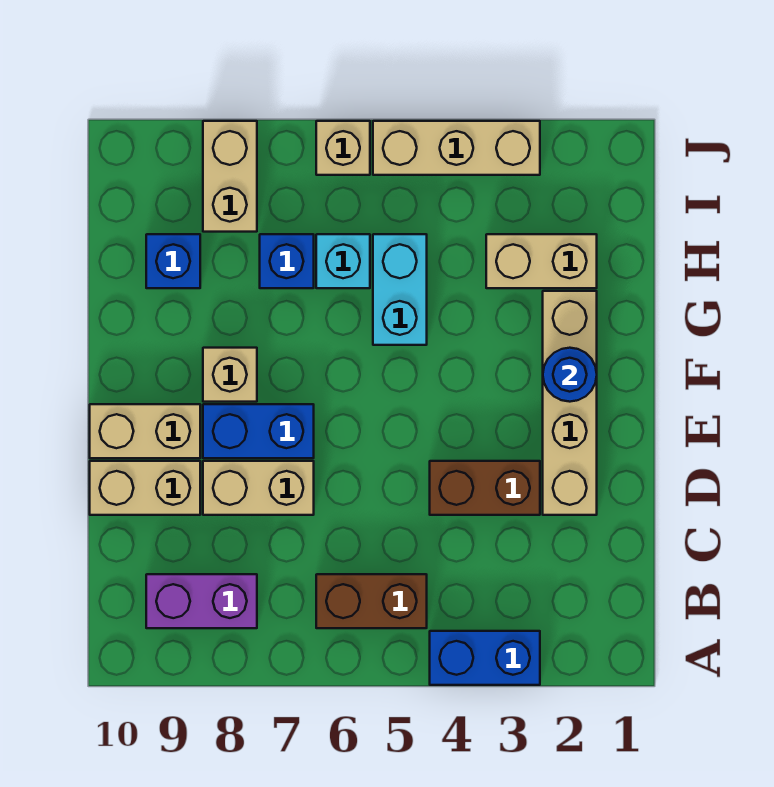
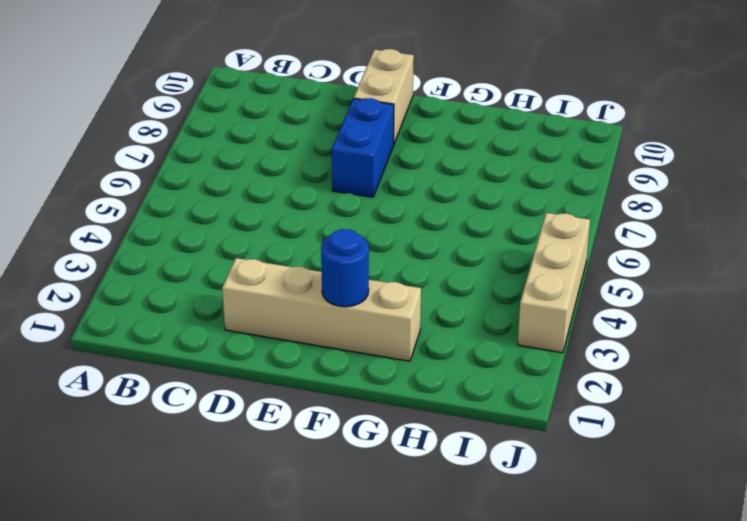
none -> blue brick A3:A4 level 1
none -> brown brick B5:B6 level 1
none -> purple brick B8:B9 level 1

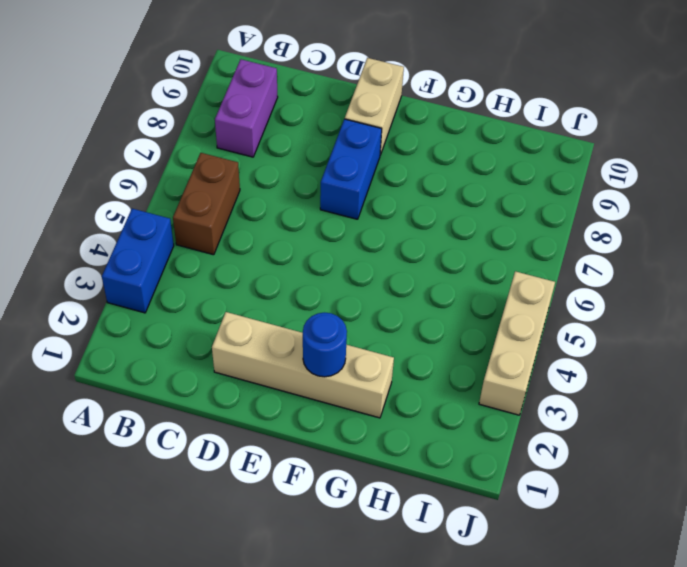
none -> brown brick D3:D4 level 1
none -> tan brick D7:D8 level 1
none -> tan brick D9:D10 level 1

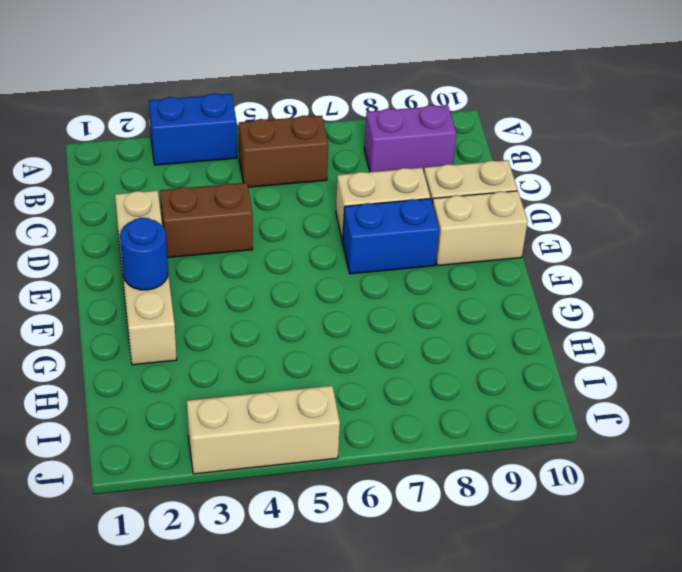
none -> tan brick F8 level 1
none -> cyan brick G5:H5 level 1
none -> tan brick H2:H3 level 1

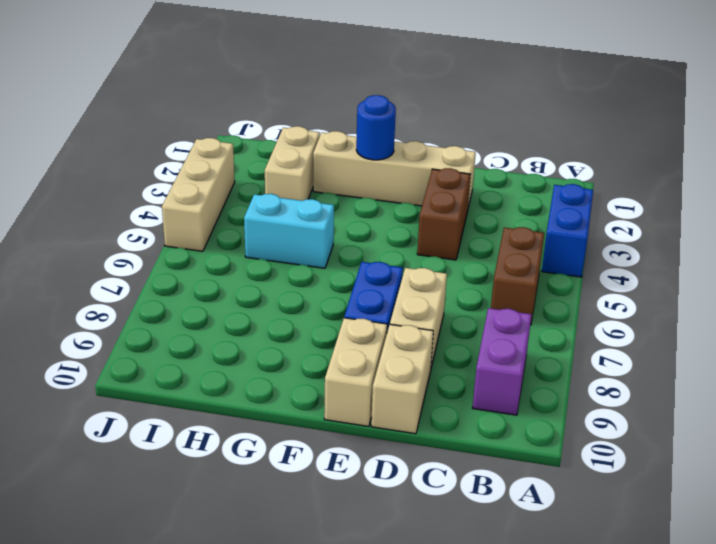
none -> tan brick F8 level 1
none -> cyan brick H6 level 1
none -> blue brick H7 level 1

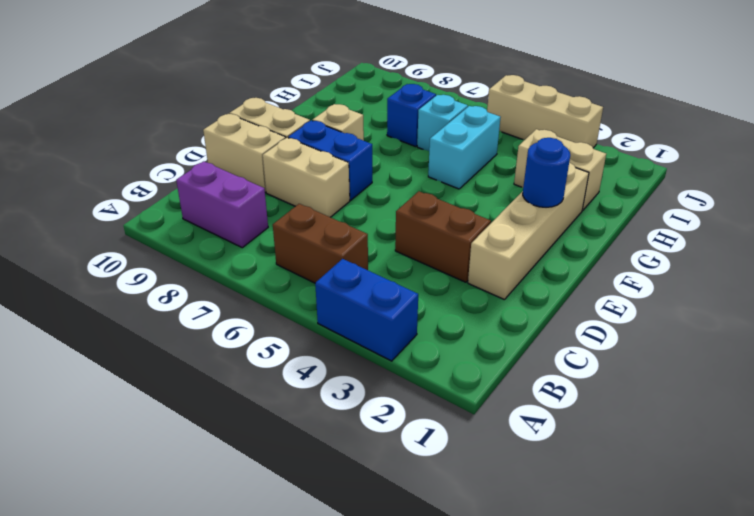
none -> blue brick H9 level 1
none -> tan brick I8:J8 level 1
none -> tan brick J6 level 1

